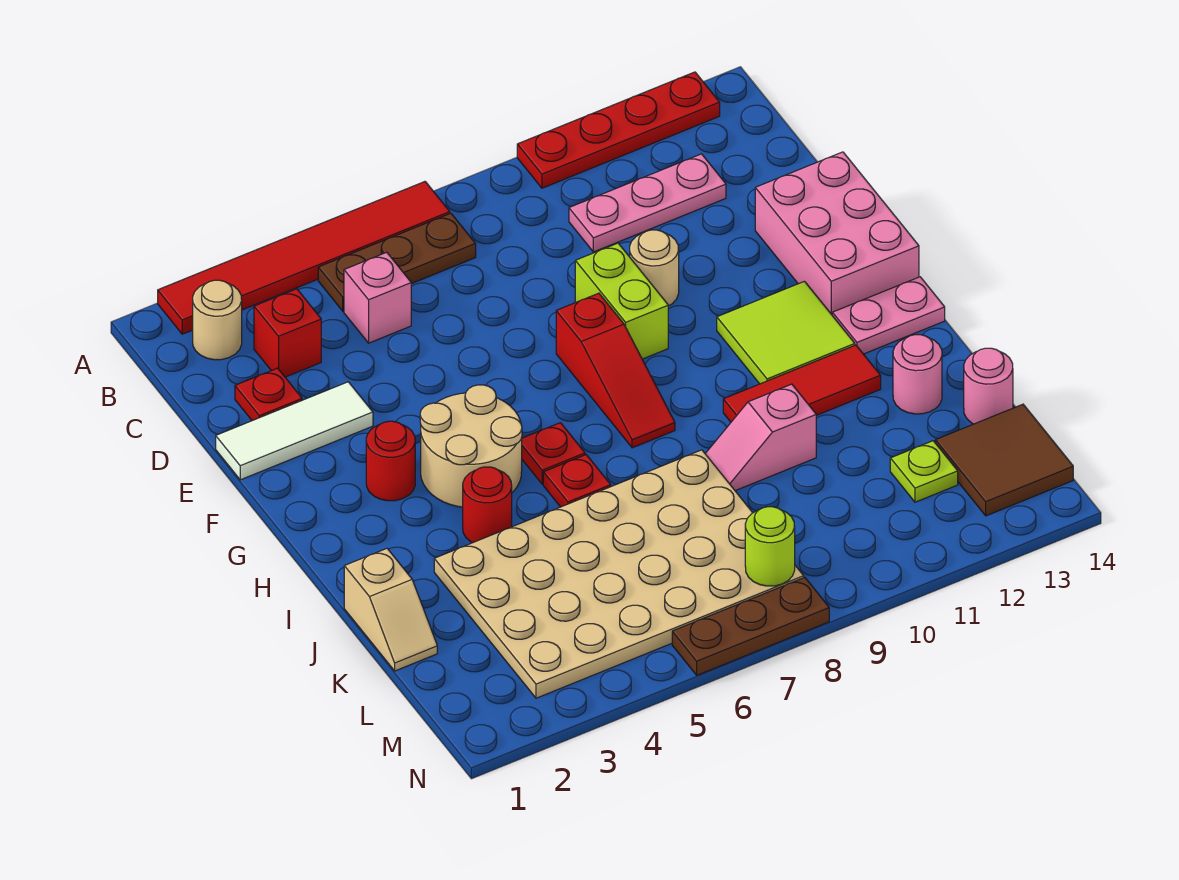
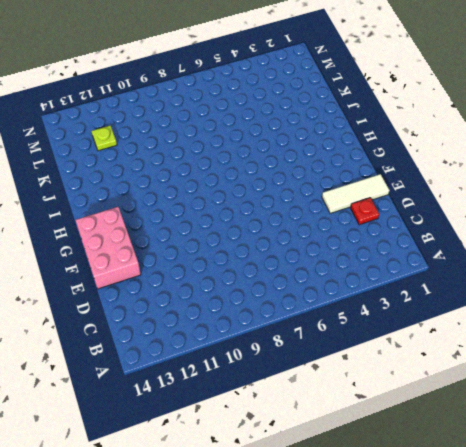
none -> red tile A2:A7 level 1
none -> red plate A10:A13 level 1
none -> tan round brick B2 level 1
none -> brown plate B5:B7 level 1

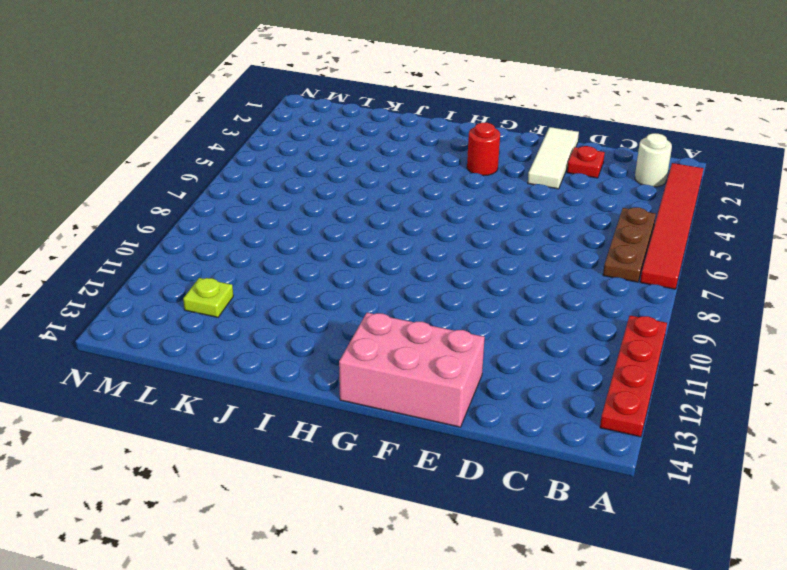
white round brick B2 level 1 -> tan round brick B2 level 1
none -> red brick C3 level 1
none -> pink brick C5 level 1
none -> pink plate C10:C12 level 1
none -> lime brick E9:F9 level 1

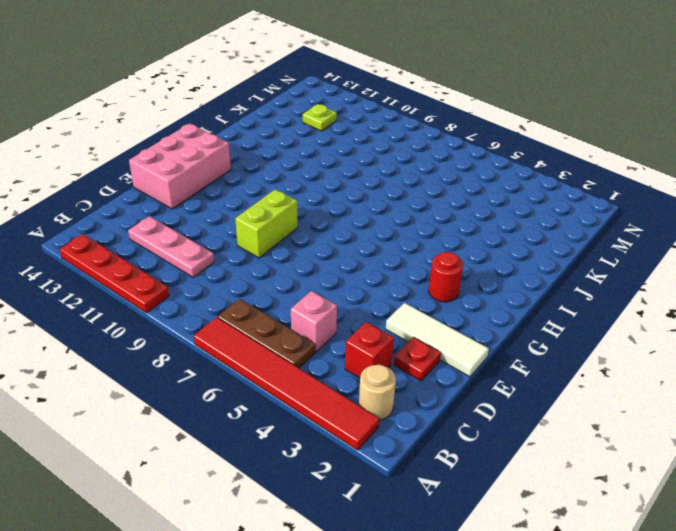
none -> tan round brick E10 level 1
none -> red slope F8:H8 level 1 top F
none -> tan round brick G4:H5 level 1
none -> lime tile G11:H12 level 1

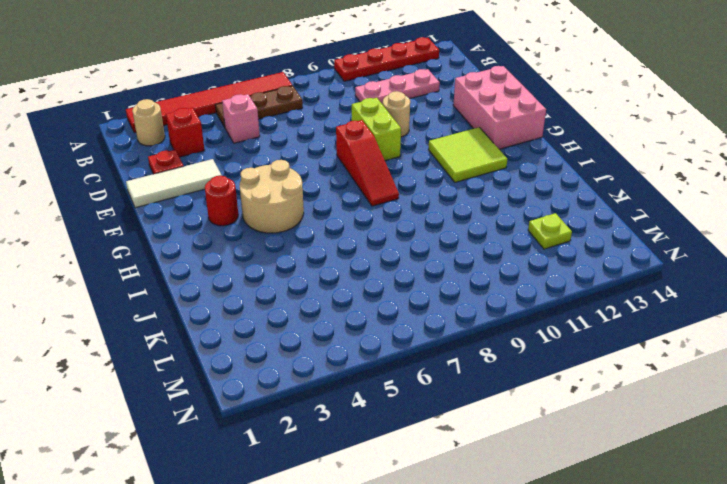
none -> red plate H6 level 1
none -> pink plate H13:H14 level 1
none -> red round brick I4 level 1
none -> red plate I6 level 1

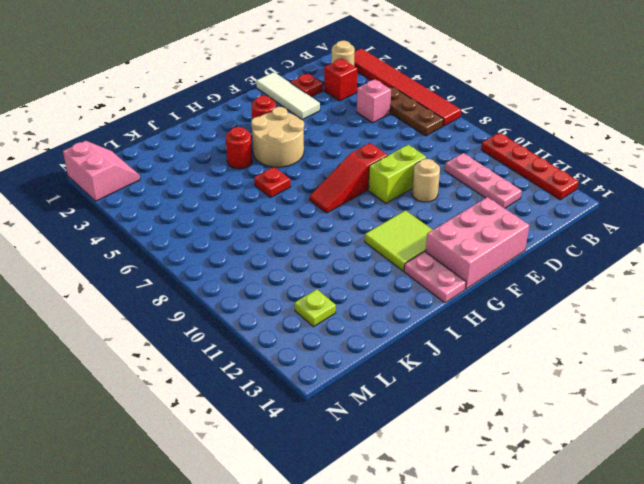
pink slope M1:N2 level 1 top N -> none
none -> red plate H6 level 1
none -> red tile I10:I12 level 1
none -> tan slope J1:K1 level 1 top J
none -> tan plate J3:M8 level 1

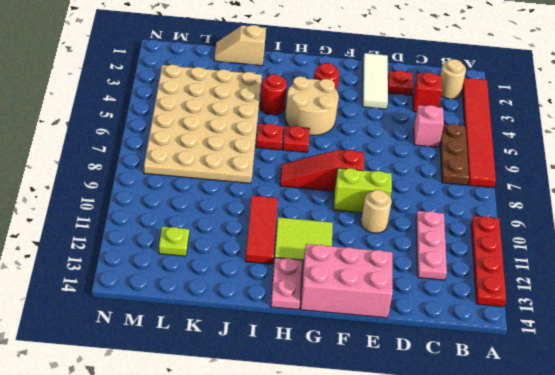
none -> pink slope J9:J10 level 1 top 10
none -> pink round brick J13 level 1
none -> pink round brick K14 level 1
none -> brown tile L13:M14 level 1

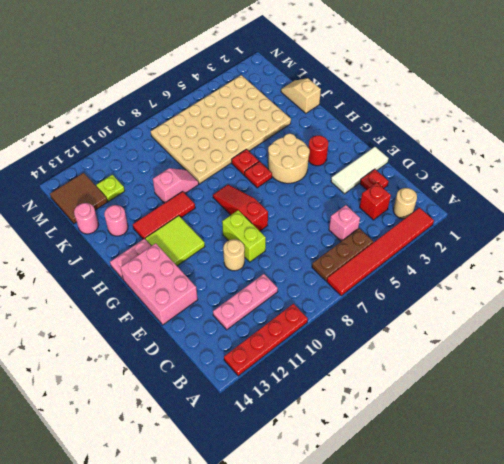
none -> red round brick I4 level 1
none -> brown plate N6:N8 level 1
none -> lime round brick M8 level 2

